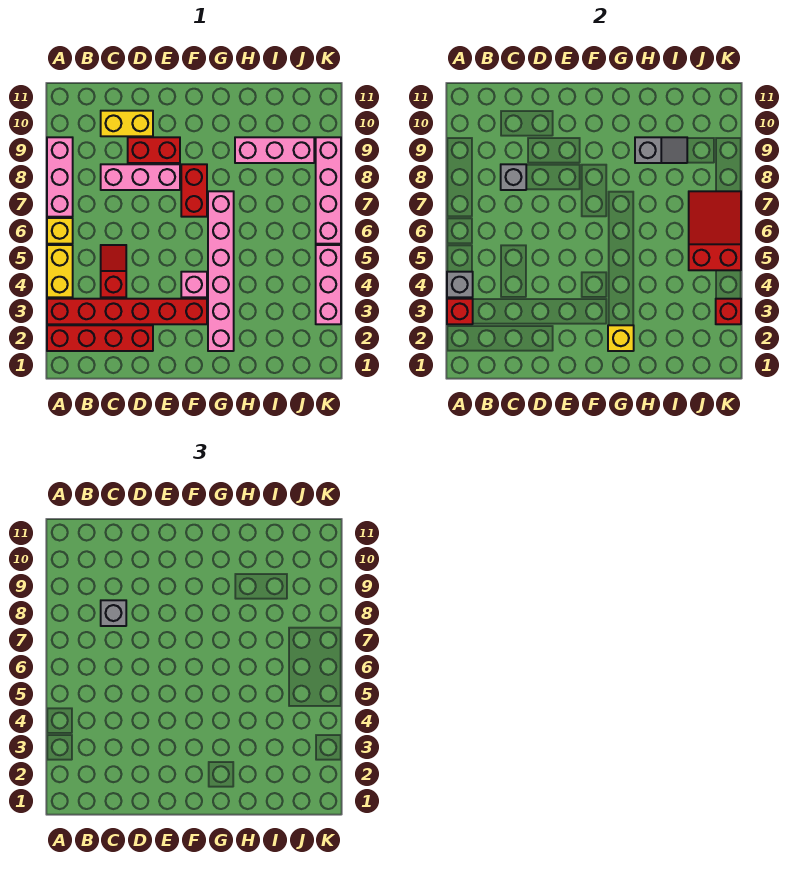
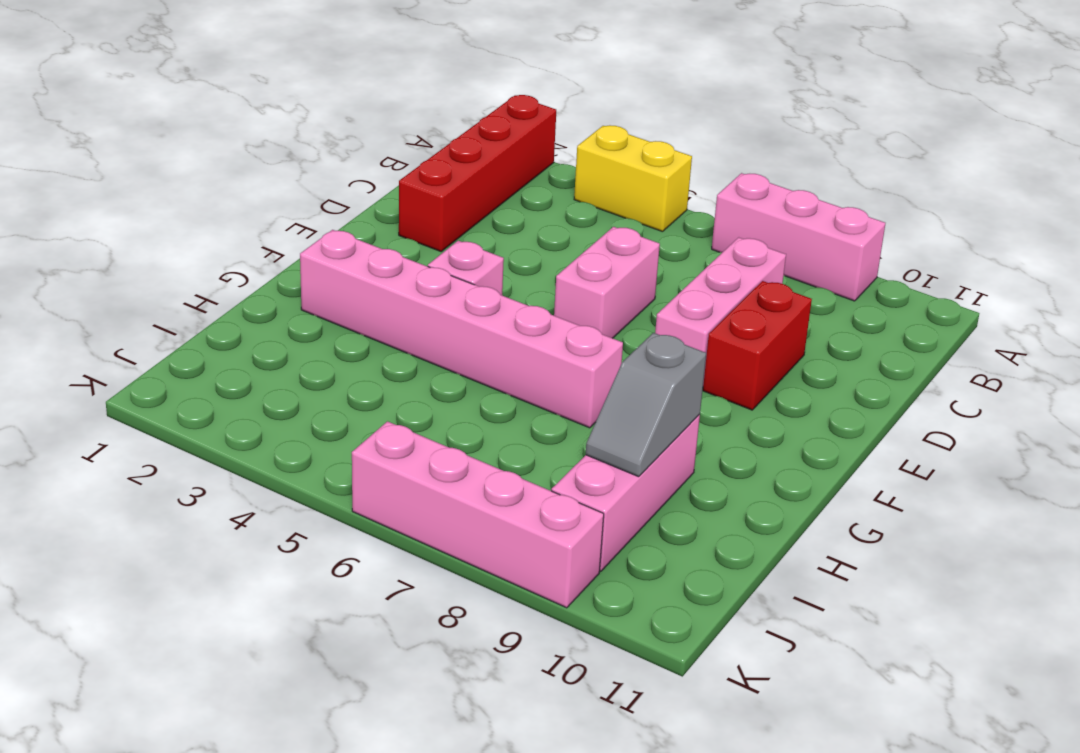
pink brick D6:E6 level 1 -> none
none -> red brick A3:F3 level 1
none -> yellow brick A6 level 1
none -> red slope C4:C5 level 1 top 4

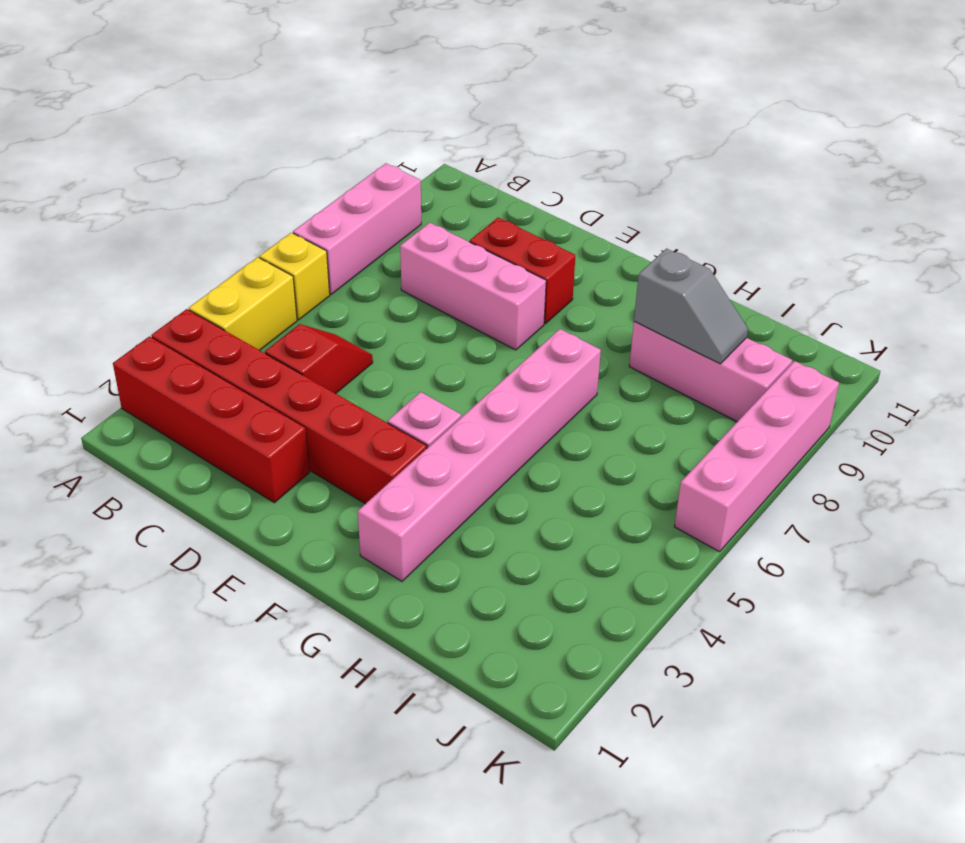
none -> yellow brick C10:D10 level 1
none -> red brick F7:F8 level 1
none -> pink brick K3:K5 level 1

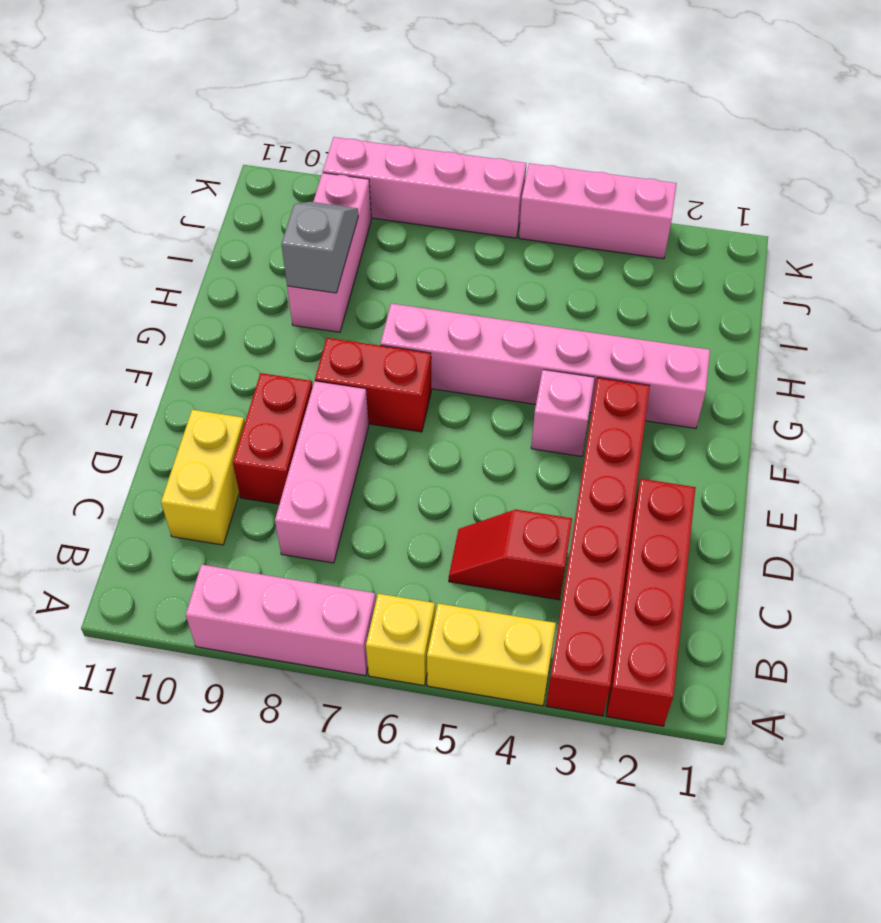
none -> red brick A3 level 2
none -> grey brick A4 level 2
none -> grey brick C8 level 2

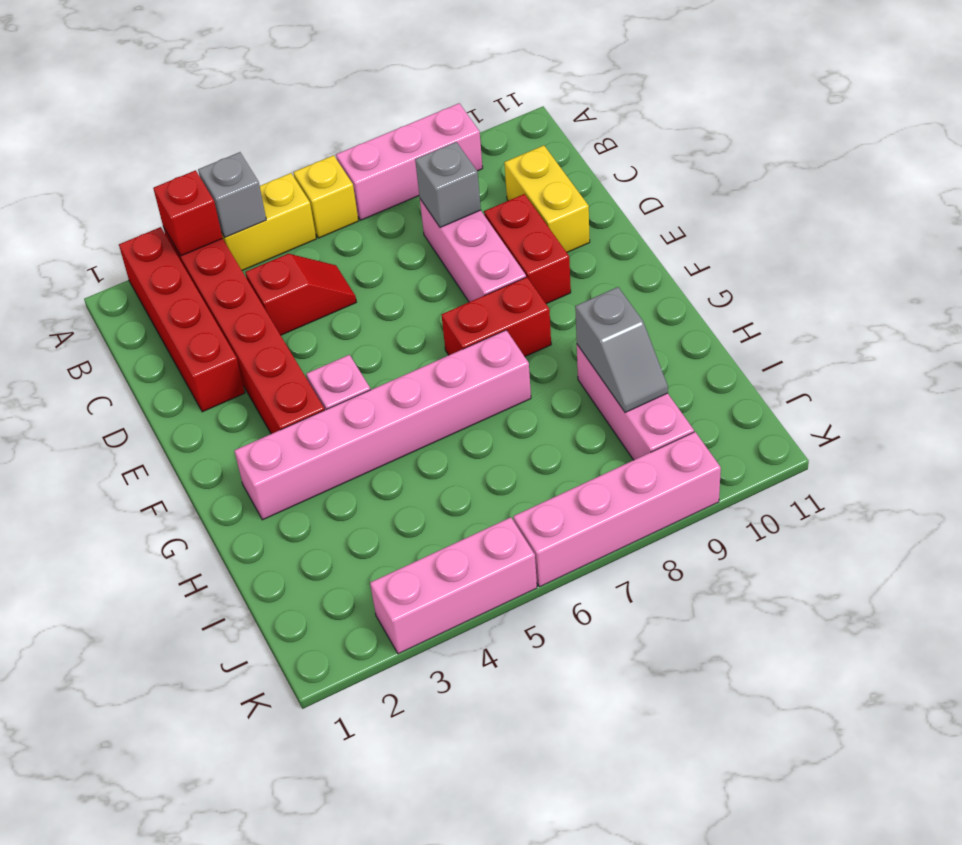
none -> yellow brick G2 level 2
none -> red slope J5:K7 level 2 top 5
none -> red brick K3 level 2

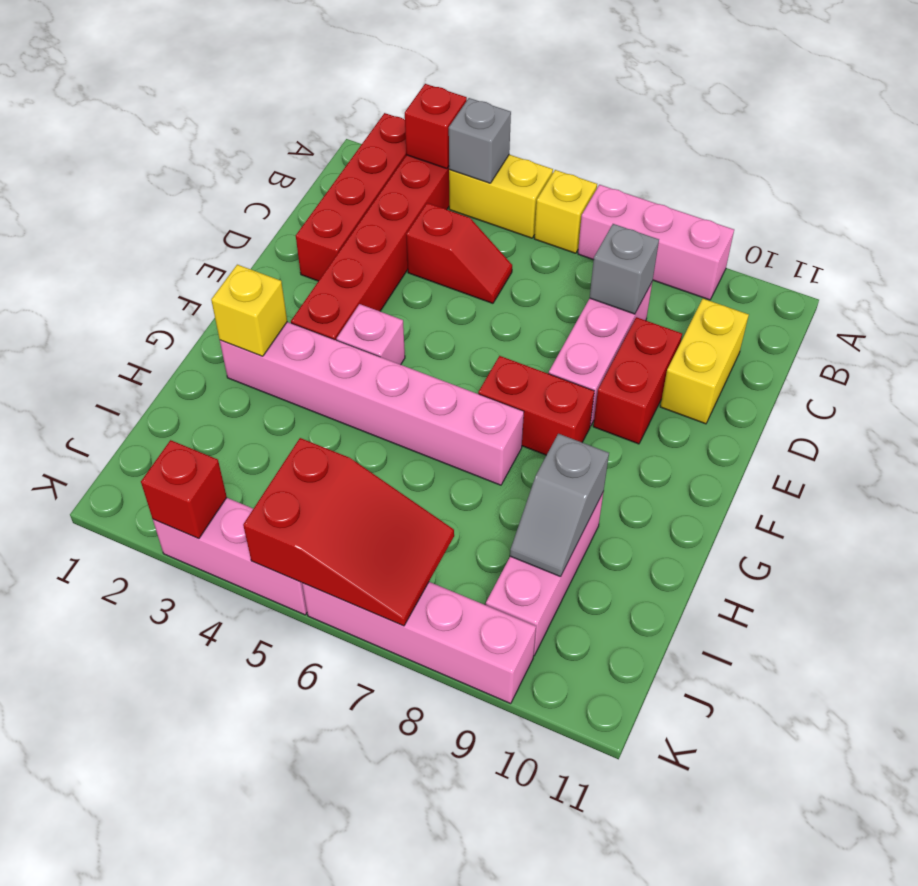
none -> grey brick C8 level 3

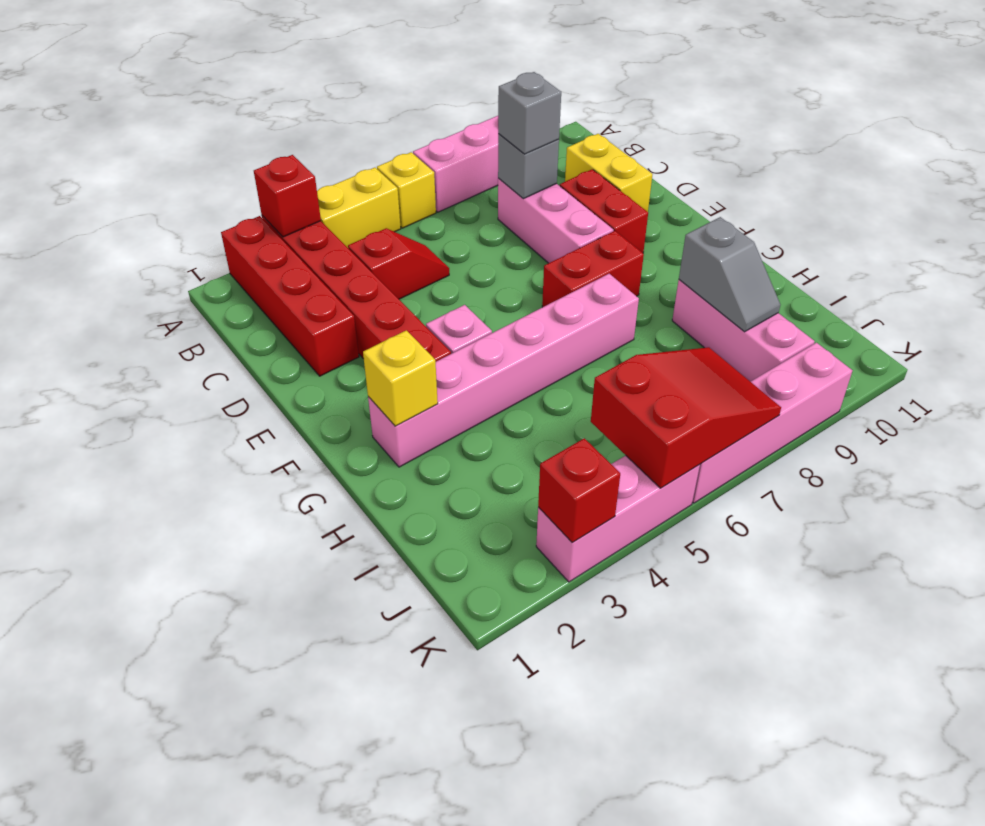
none -> grey brick A4 level 2

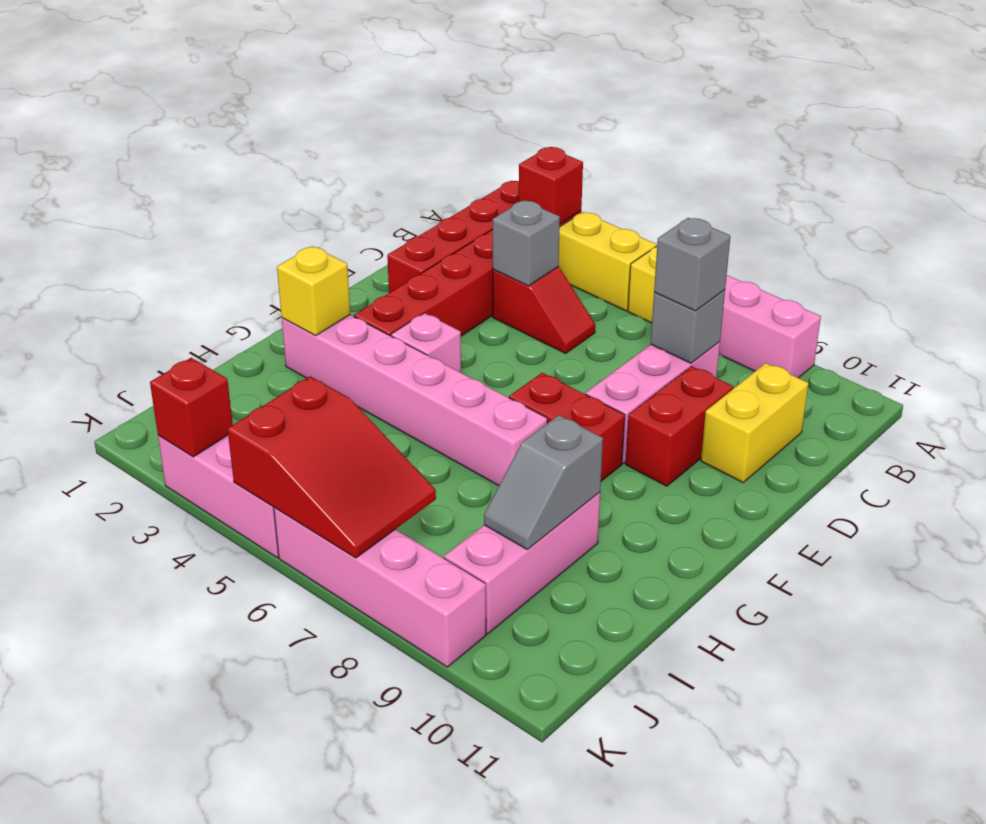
grey brick C4 level 2 -> grey brick A4 level 2

